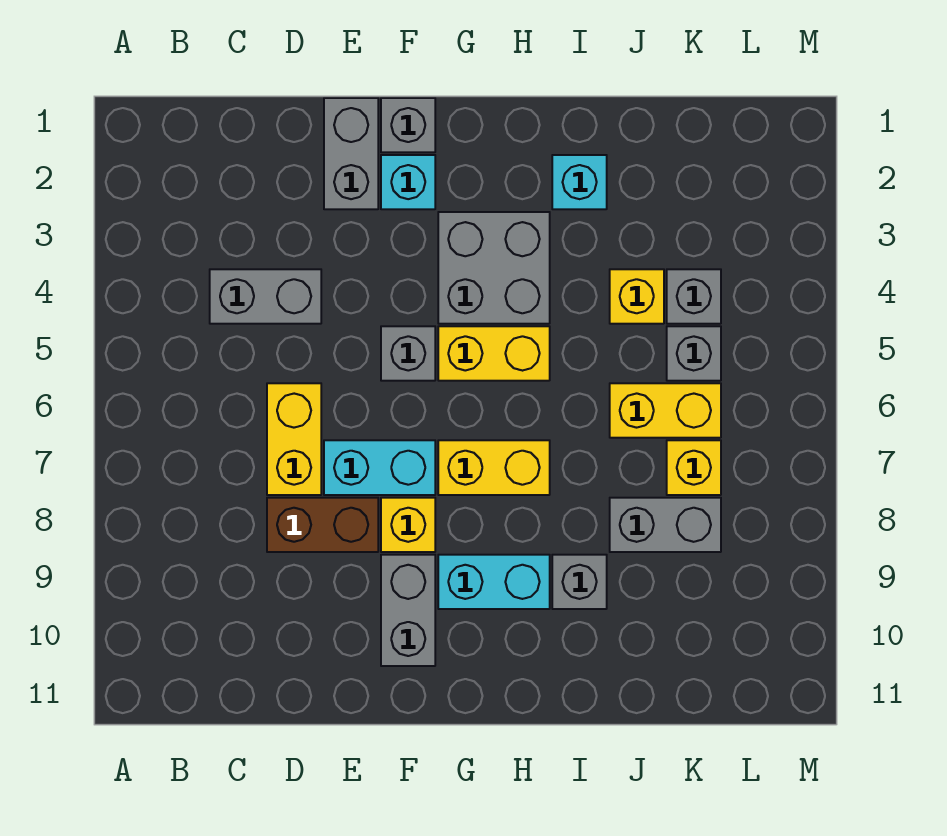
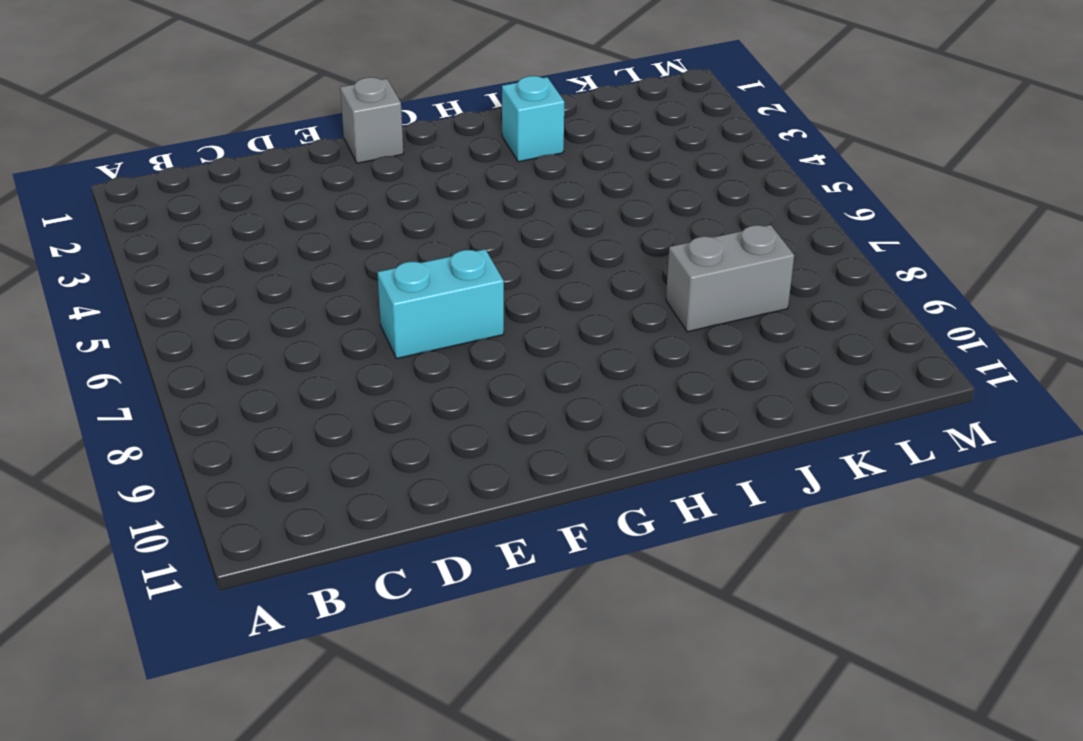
none -> grey brick C4:D4 level 1
none -> yellow brick D6:D7 level 1
none -> brown brick D8:E8 level 1

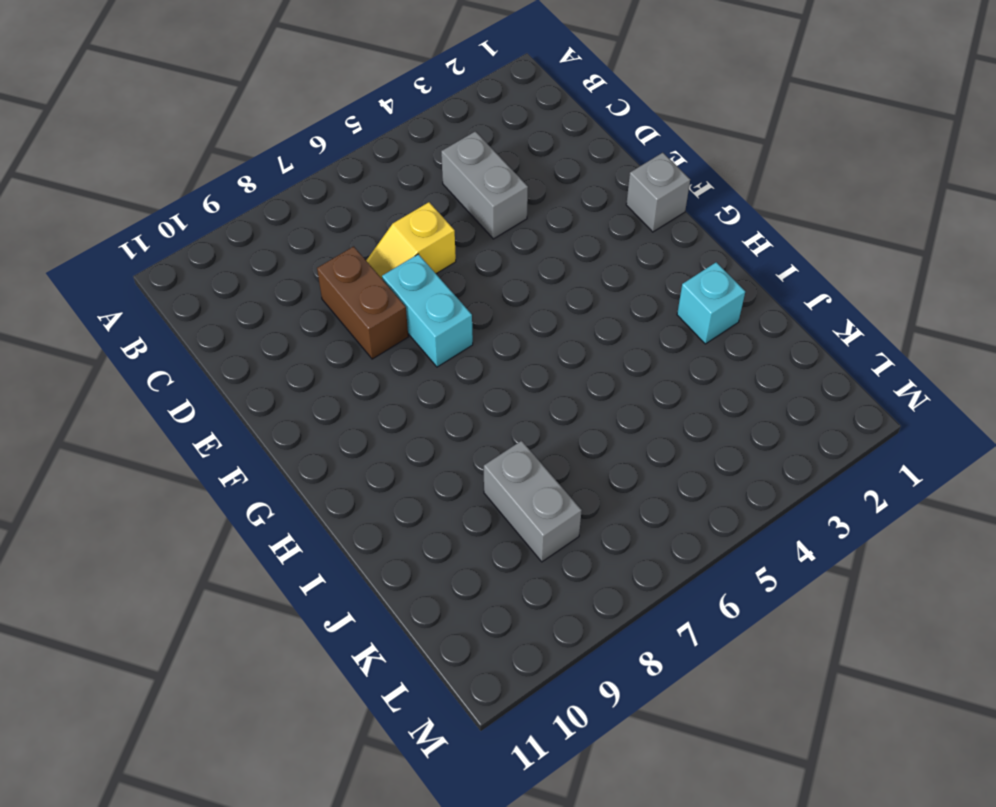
yellow slope D6:D7 level 1 top 6 -> yellow brick D6:D7 level 1
none -> grey brick E1:E2 level 1
none -> cyan brick F2 level 1
none -> grey brick F5 level 1

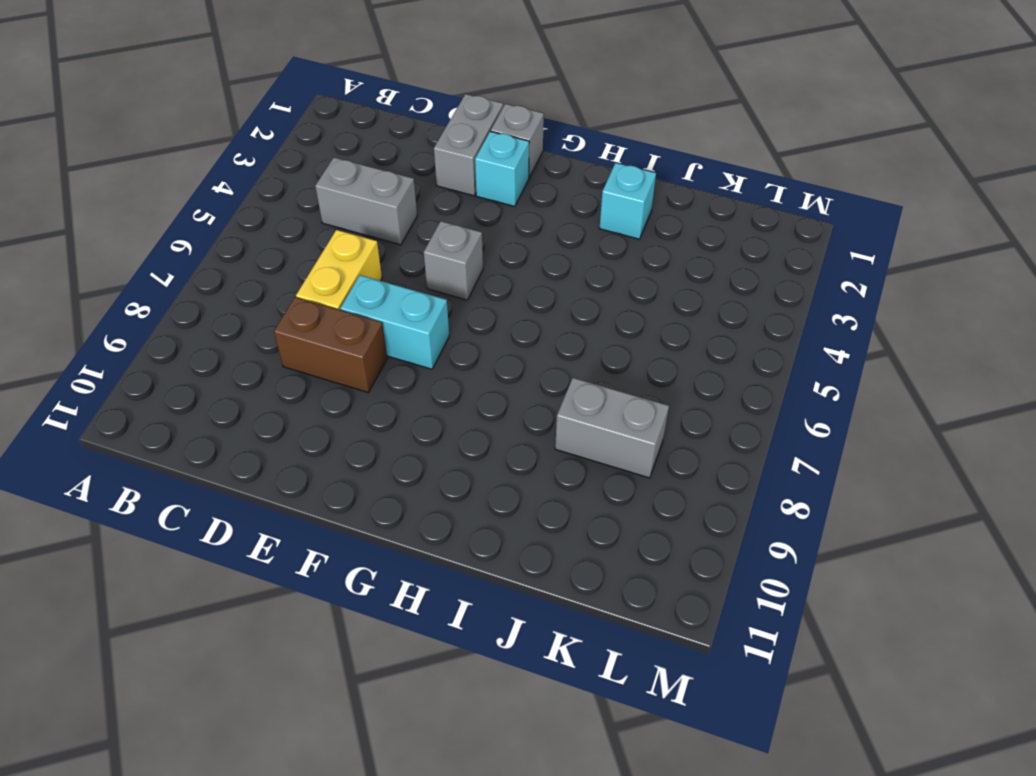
none -> yellow brick F8 level 1
none -> grey brick F9:F10 level 1
none -> grey brick G3:H4 level 1

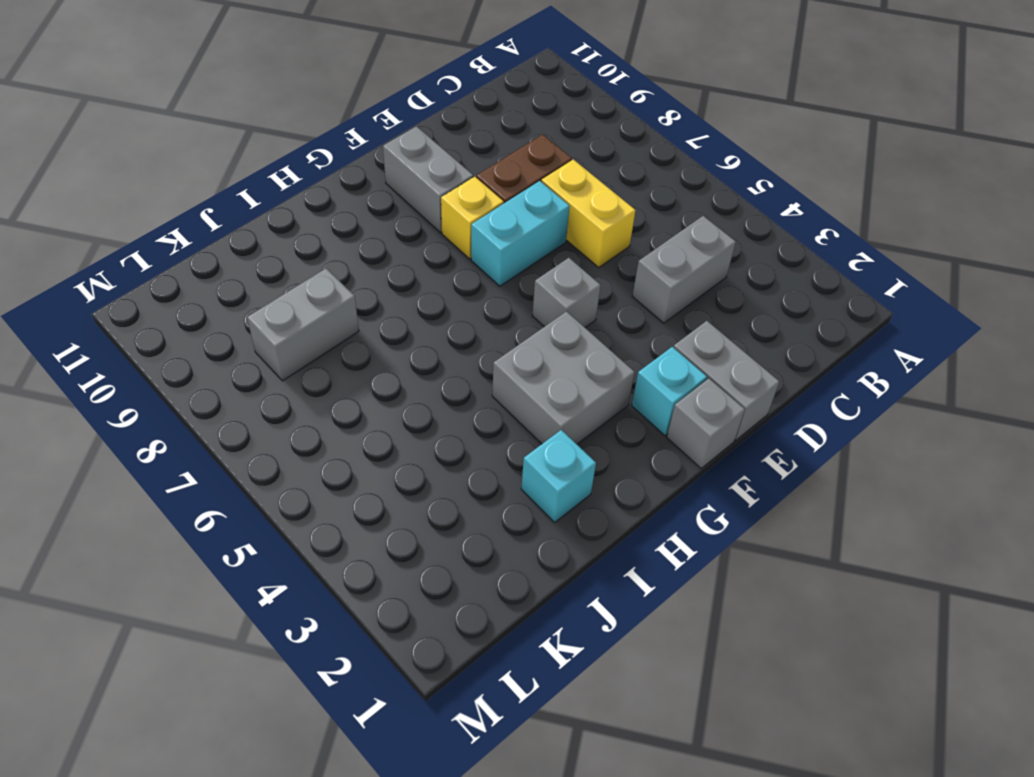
none -> yellow brick G5:H5 level 1
none -> yellow brick G7:H7 level 1
none -> cyan brick G9:H9 level 1

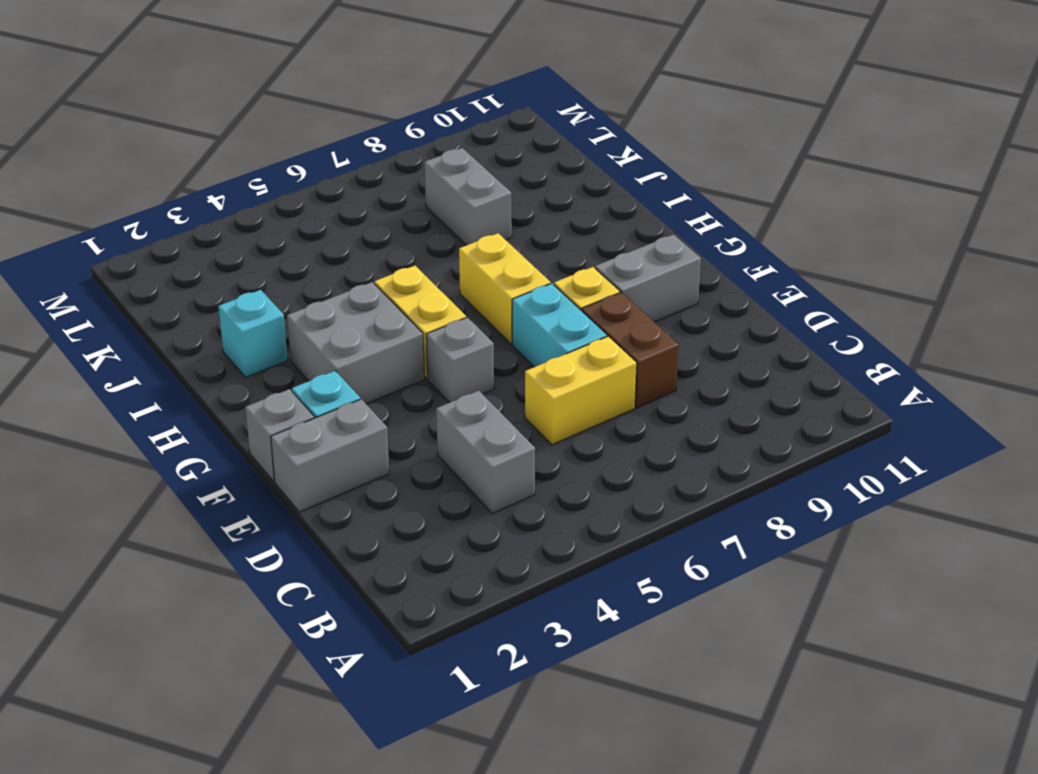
none -> cyan brick G9:H9 level 1
none -> grey brick I9 level 1
none -> yellow brick J4 level 1

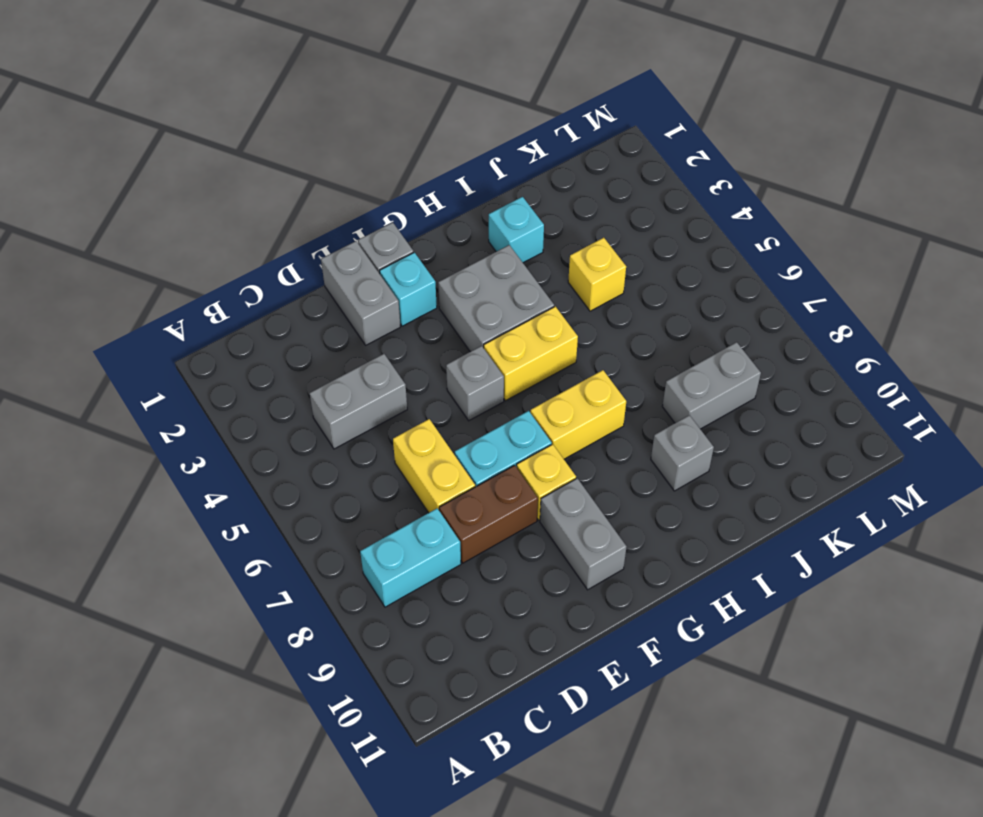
cyan brick B8:C8 level 1 -> cyan brick G9:H9 level 1
none -> yellow brick J6:K6 level 1
none -> grey brick K4 level 1
none -> grey brick K5 level 1

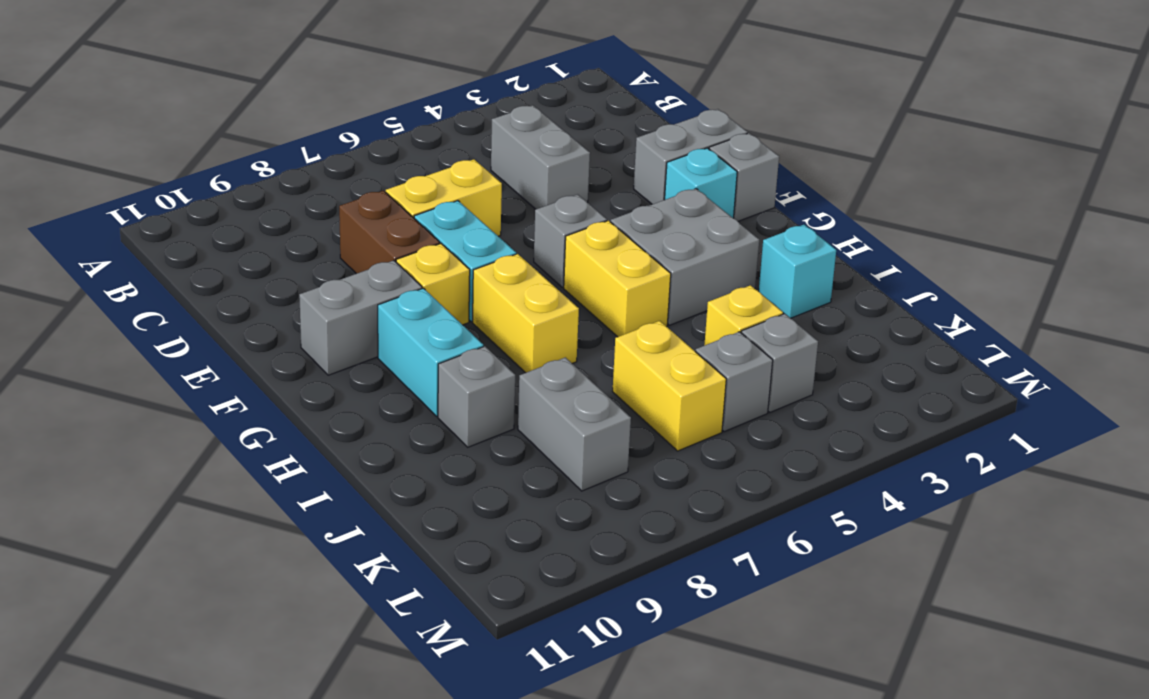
none -> yellow brick K7 level 1

